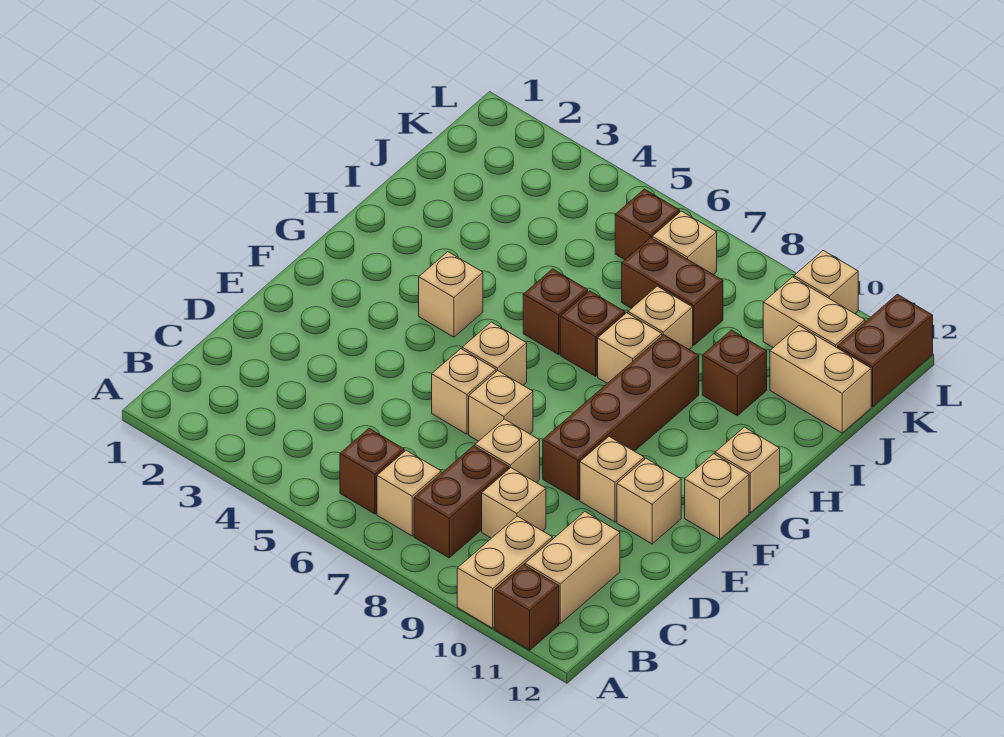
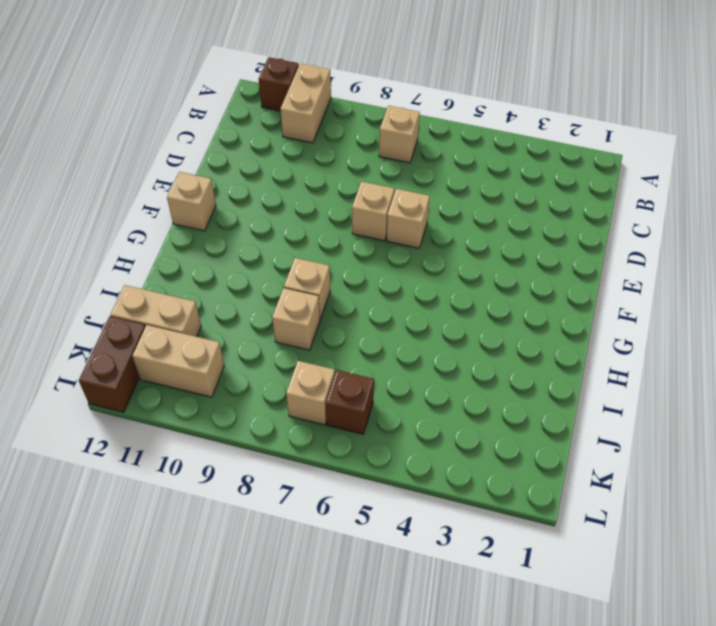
none -> brown brick B6 level 1
none -> brown brick B8:C8 level 1
none -> tan brick B11:C11 level 1

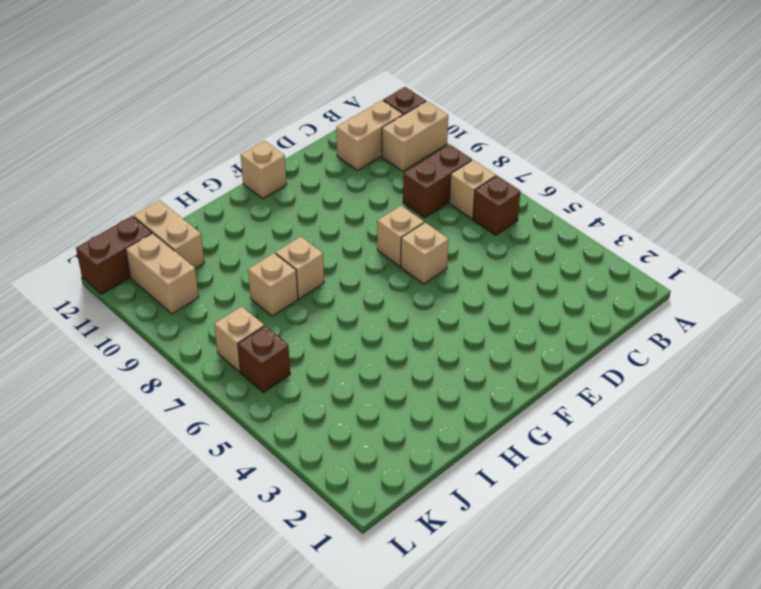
none -> tan brick C9 level 1
none -> tan brick D8 level 1
none -> brown brick E9:H9 level 1

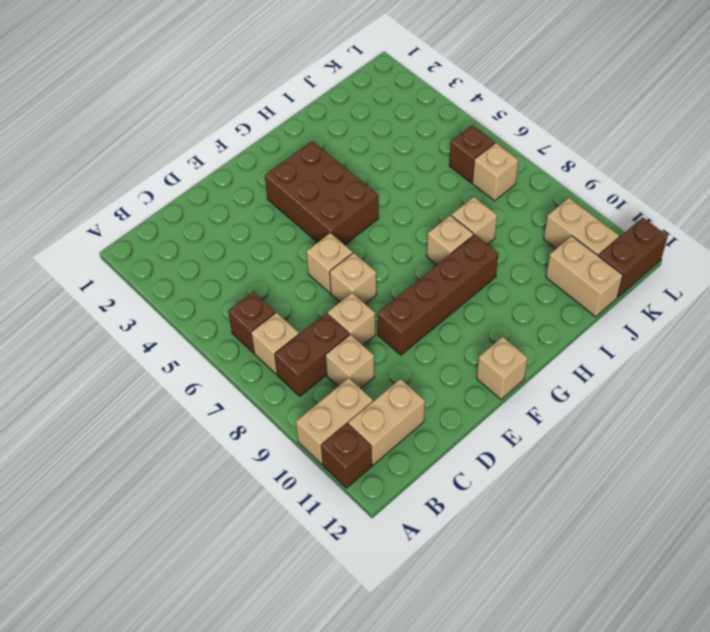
brown brick F3:G5 level 1 -> tan brick G4 level 1
none -> tan brick E10 level 1
none -> tan brick E11 level 1
none -> tan brick F6 level 1

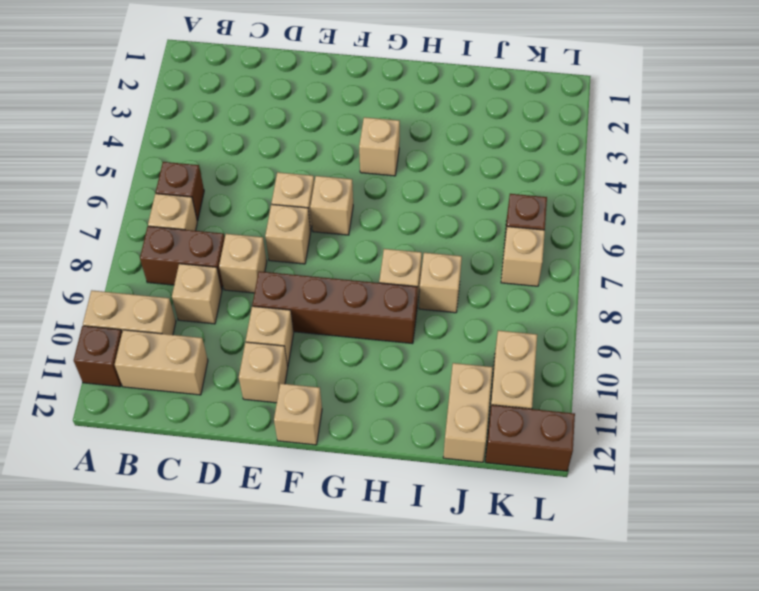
none -> tan brick G12 level 1
none -> brown brick H6 level 1
none -> brown brick H7 level 1

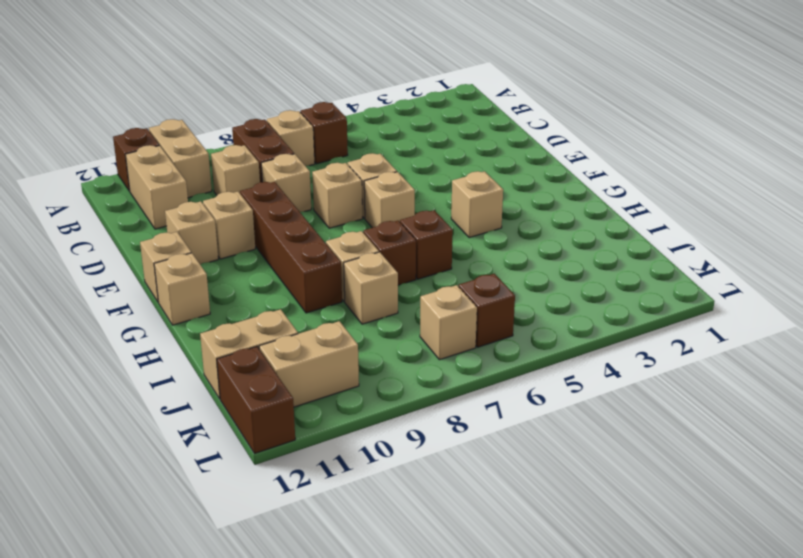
none -> brown brick I10 level 1
none -> brown brick J7:J8 level 1
none -> tan brick L10 level 1

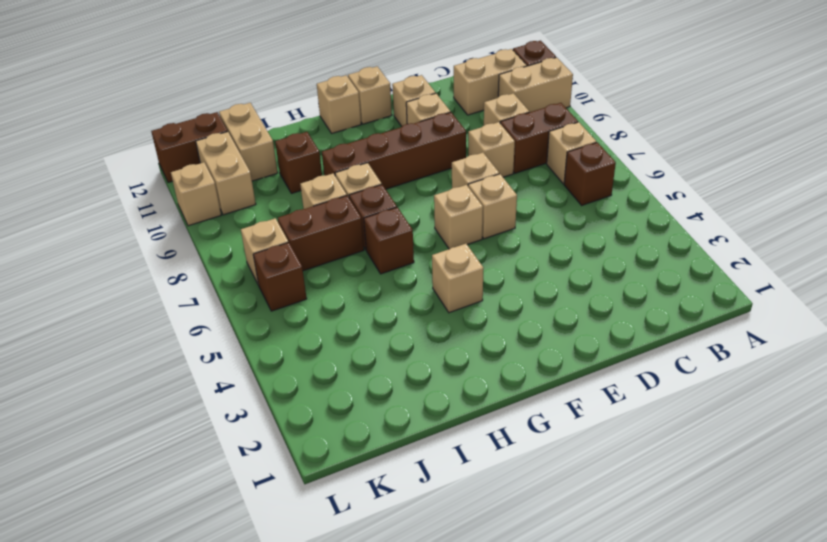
brown brick I7:J7 level 1 -> brown brick J7:J8 level 1

